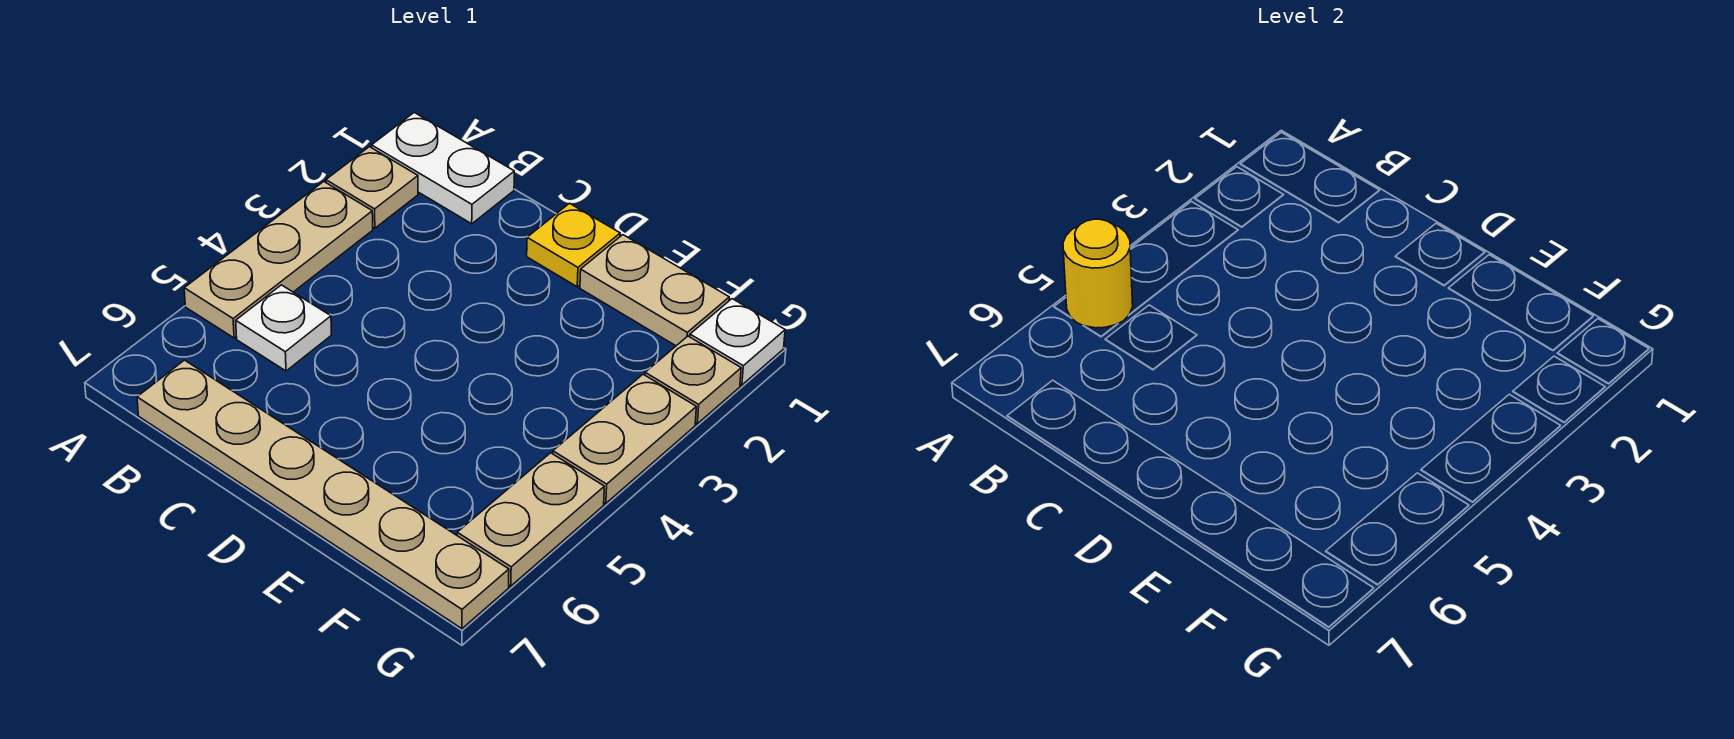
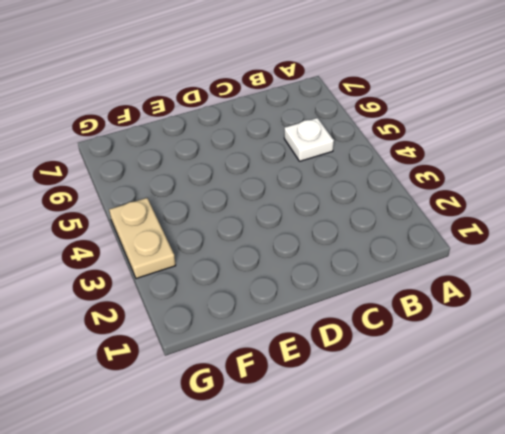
none -> white plate A1:B1 level 1
none -> tan plate A2 level 1
none -> tan plate A3:A5 level 1

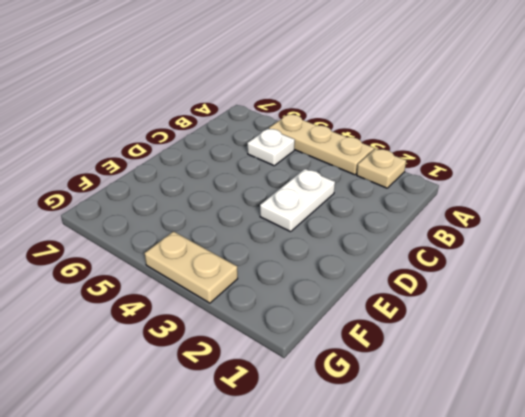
white plate C3:D3 level 1 -> white plate A1:B1 level 1
none -> tan plate B7:G7 level 1
none -> yellow plate D1 level 1
none -> tan plate E1:F1 level 1

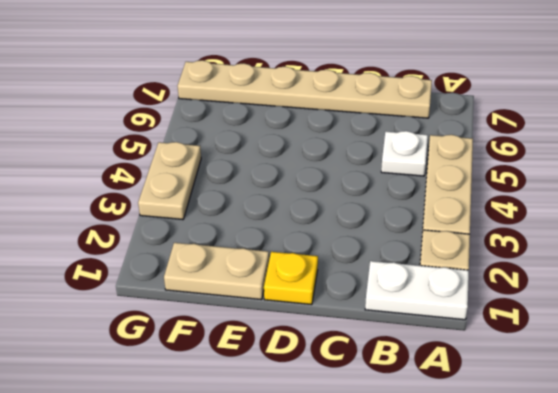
none -> white plate G1 level 1
none -> tan plate G2 level 1
none -> tan plate G5:G6 level 1

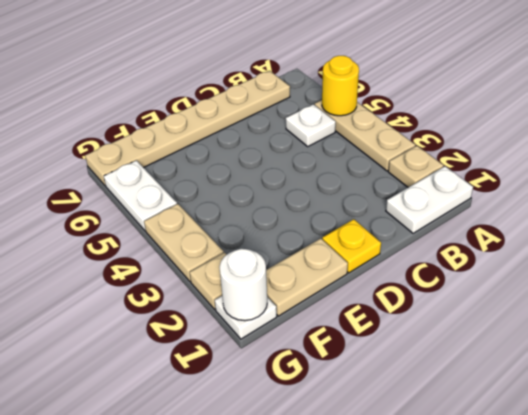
white round brick G1 level 2 -> none
white plate G5:G6 level 1 -> tan plate G5:G6 level 1

